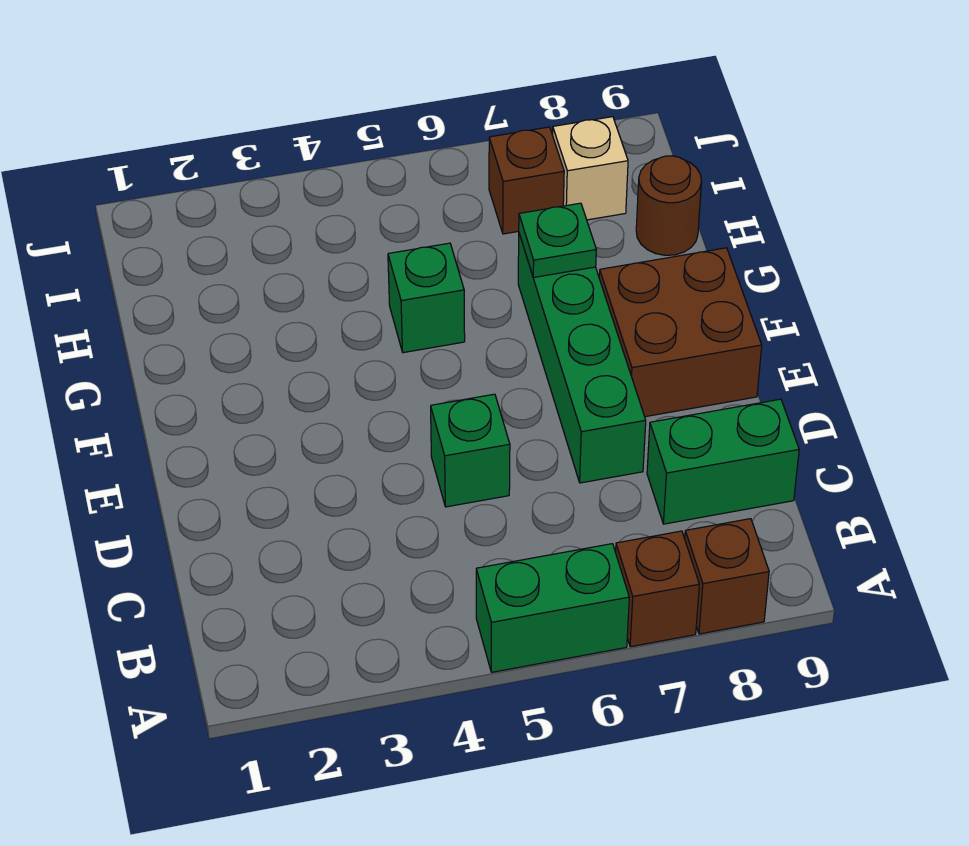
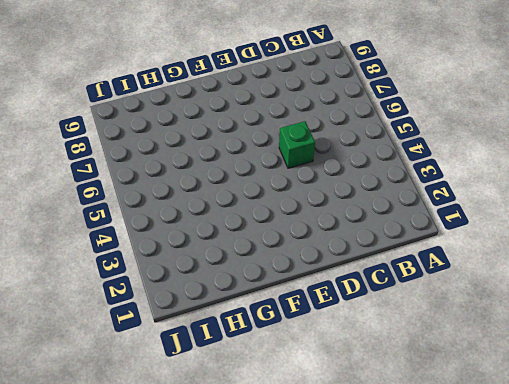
none -> green brick A5:A6 level 1
none -> brown brick A7 level 1
none -> brown brick A8 level 1

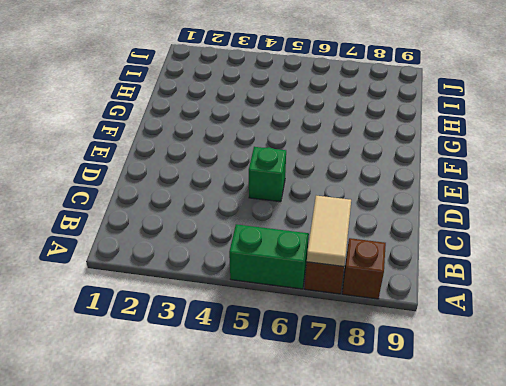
tan tile A7:B7 level 2 -> none
none -> green brick C8:C9 level 1
none -> green brick D7:G7 level 1
none -> brown brick E8:F9 level 1

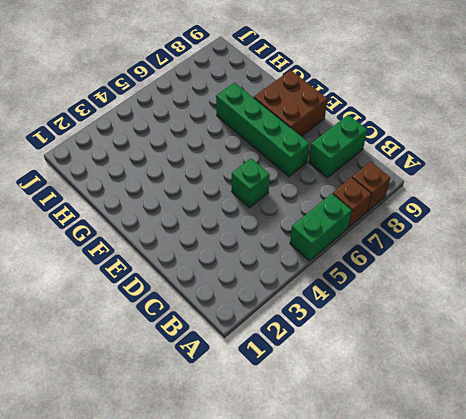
none -> green brick G5 level 1
none -> brown round brick H9 level 1
none -> brown brick I7 level 1

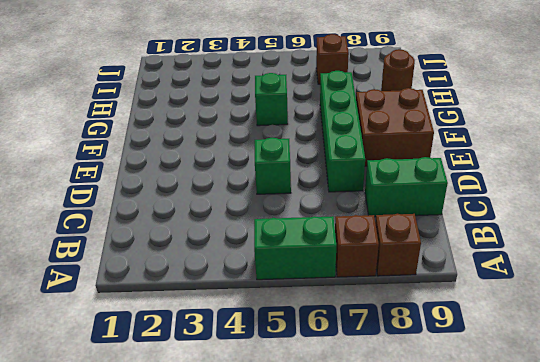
none -> tan brick I8 level 1
none -> green plate G7 level 2

